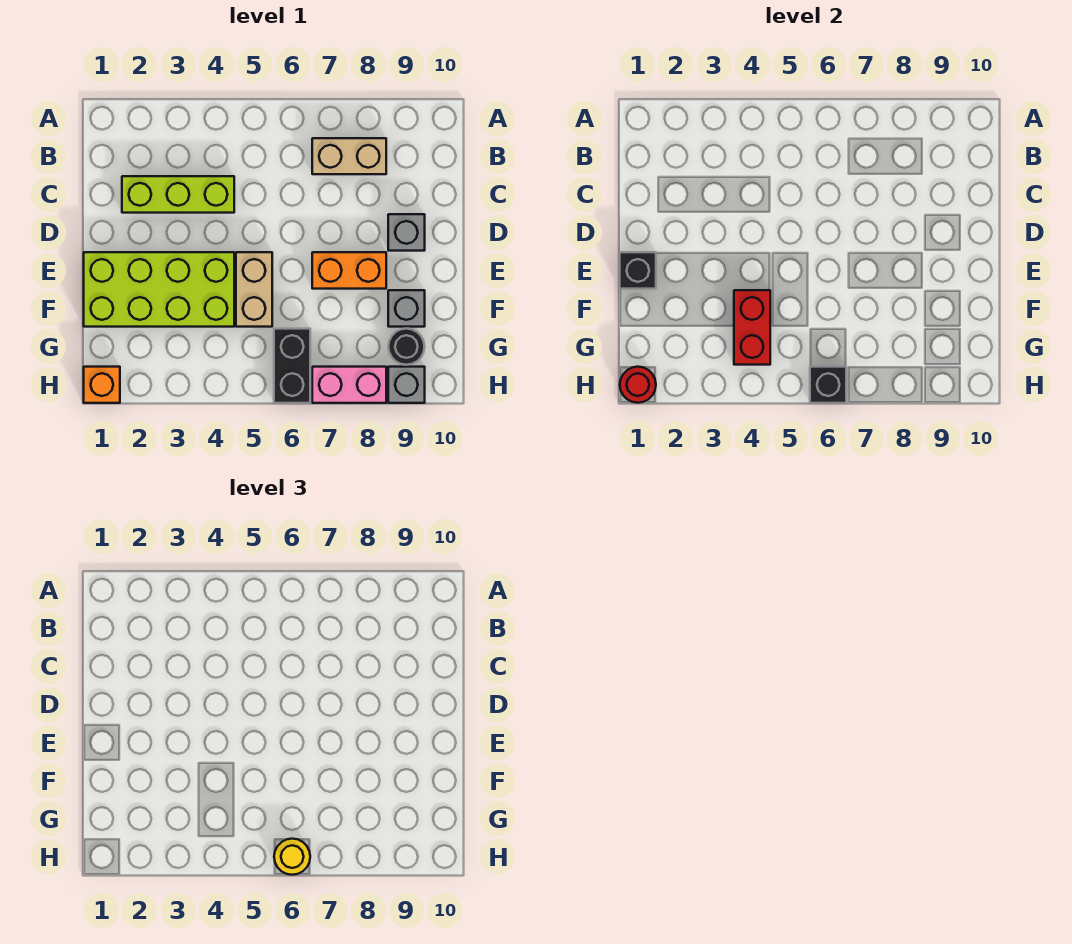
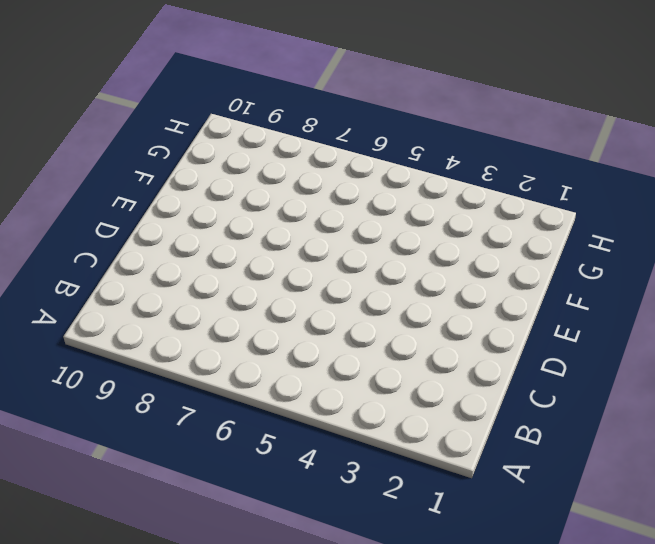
none -> tan brick B7:B8 level 1
none -> lime brick C2:C4 level 1
none -> grey brick D9 level 1

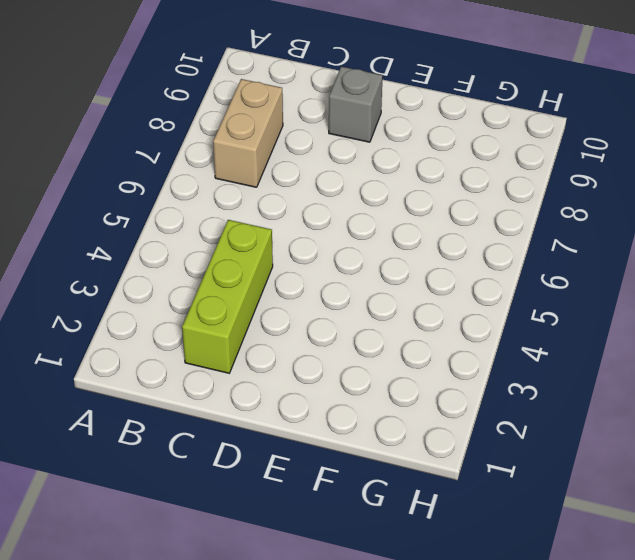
none -> lime brick E1:F4 level 1
none -> tan brick E5:F5 level 1
none -> orange brick E7:E8 level 1

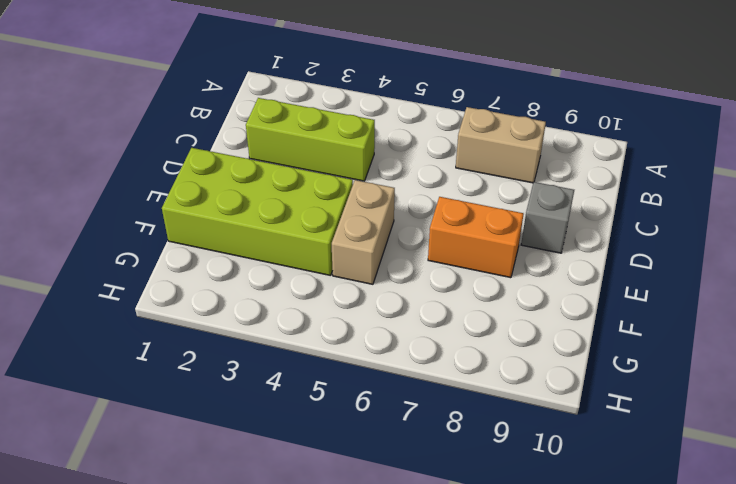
none -> grey brick F9 level 1
none -> black brick G6:H6 level 1
none -> black round brick G9 level 1

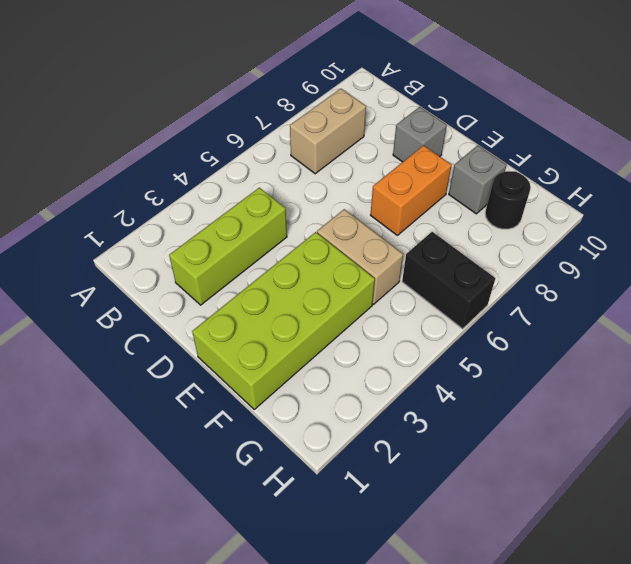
none -> orange brick H1 level 1
none -> pink brick H7:H8 level 1
none -> grey brick H9 level 1

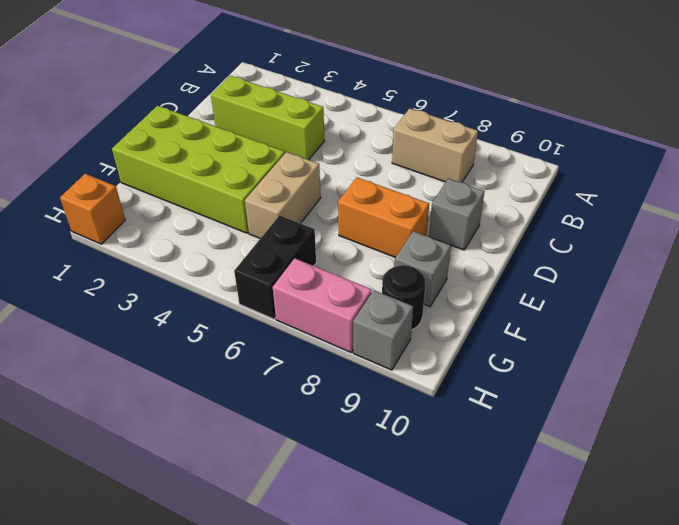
none -> black brick E1 level 2
none -> red brick F4:G4 level 2
none -> red round brick H1 level 2

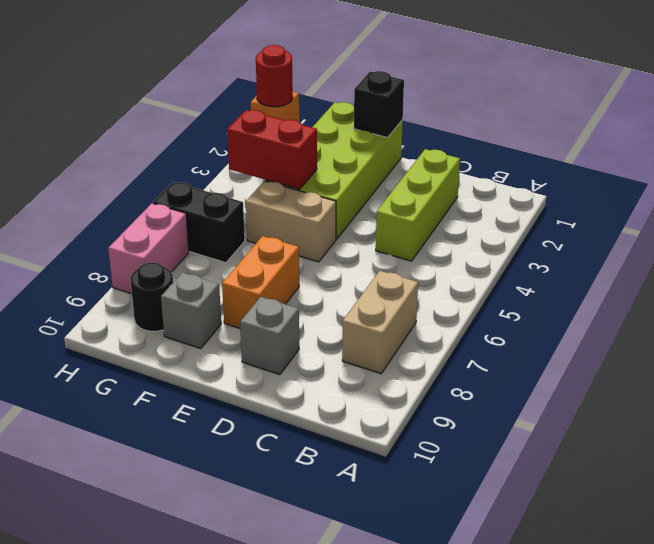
none -> grey brick H9 level 1
none -> black brick H6 level 2
none -> yellow round brick H6 level 3

